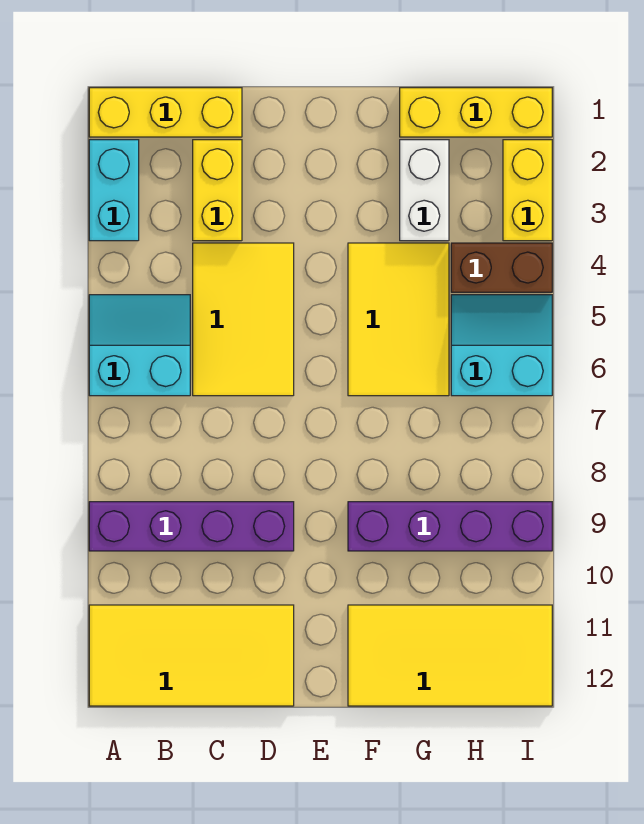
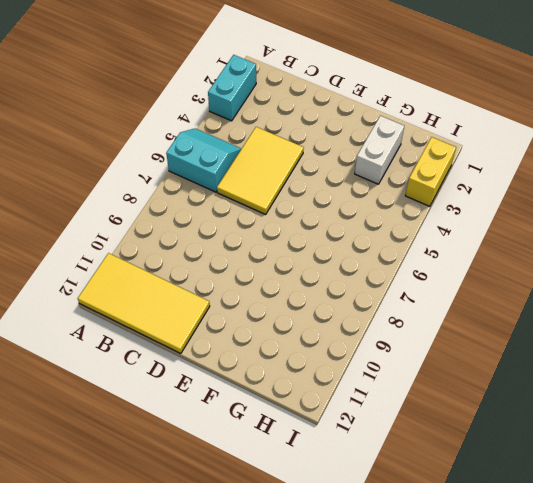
none -> yellow brick A1:C1 level 1
none -> purple brick A9:D9 level 1
none -> yellow brick C2:C3 level 1

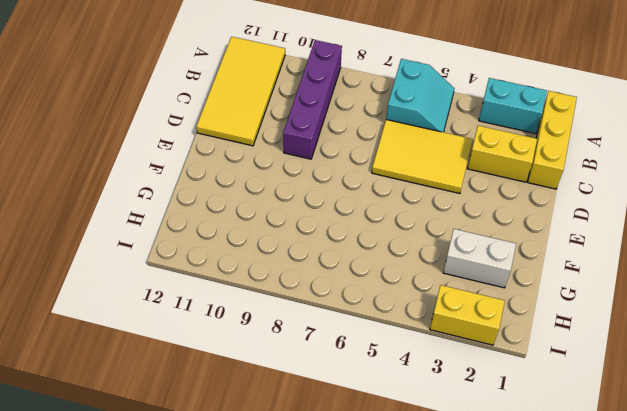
none -> yellow tile F4:G6 level 1
none -> purple brick F9:I9 level 1
none -> yellow tile F11:I12 level 1

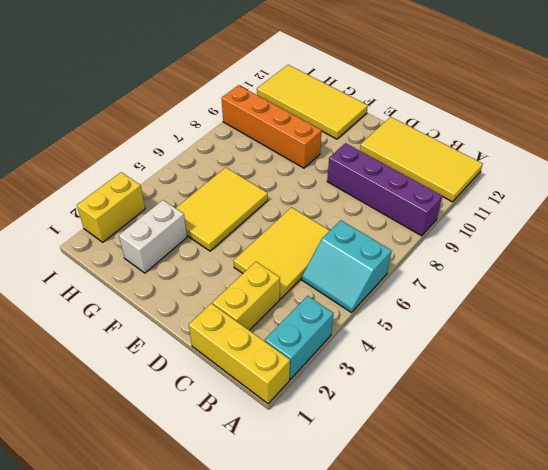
orange brick F9:I9 level 1 -> purple brick F9:I9 level 1
none -> yellow brick G1:I1 level 1
none -> brown brick H4:I4 level 1
none -> cyan slope H5:I6 level 1 top 6

